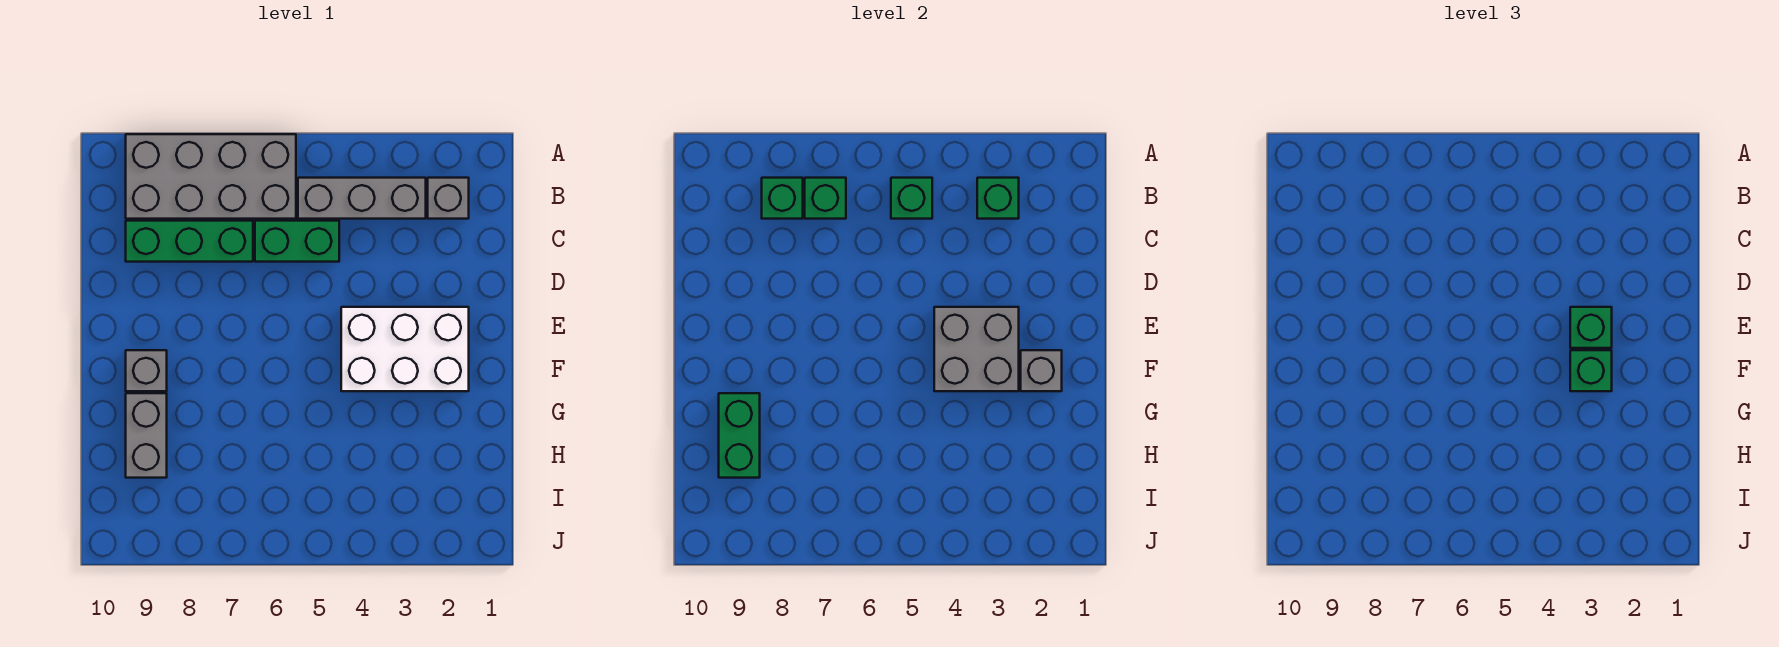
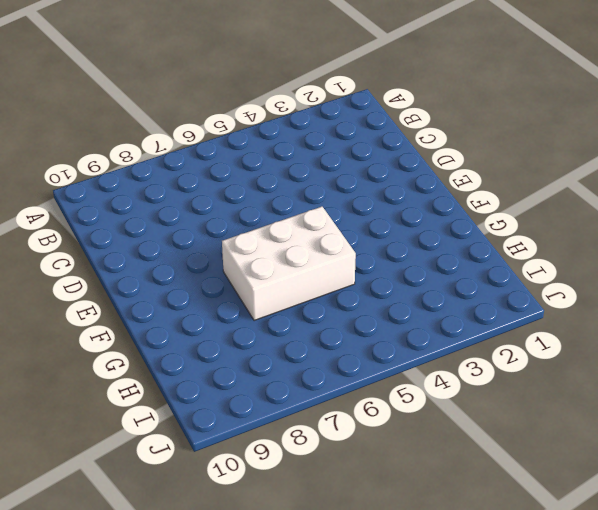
white brick F5:G7 level 1 -> white brick E2:F4 level 1
none -> grey brick A6:B9 level 1
none -> grey brick B2 level 1
none -> grey brick B3:B5 level 1

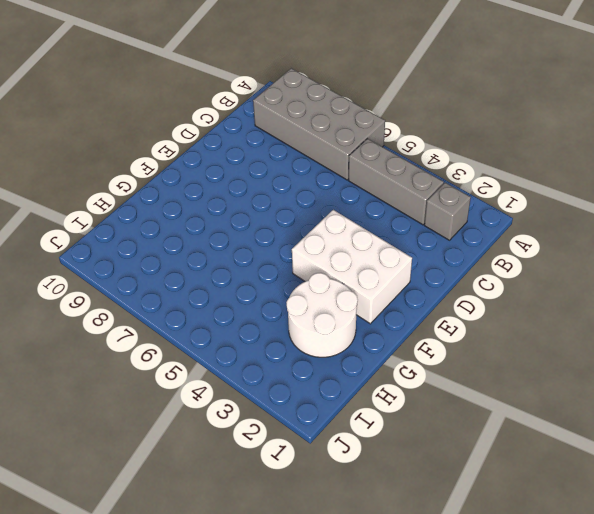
white round brick G2:H3 level 1 -> none
none -> green brick C5:C6 level 1
none -> green brick C7:C9 level 1
none -> grey brick F9 level 1

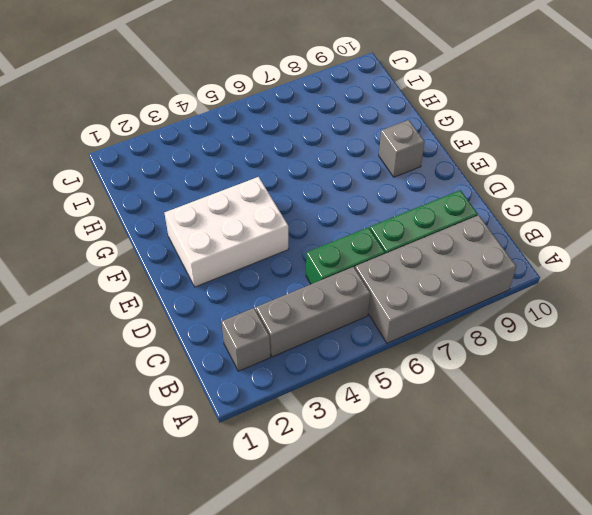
none -> grey brick G9:H9 level 1
none -> green brick B3 level 2
none -> green brick B5 level 2

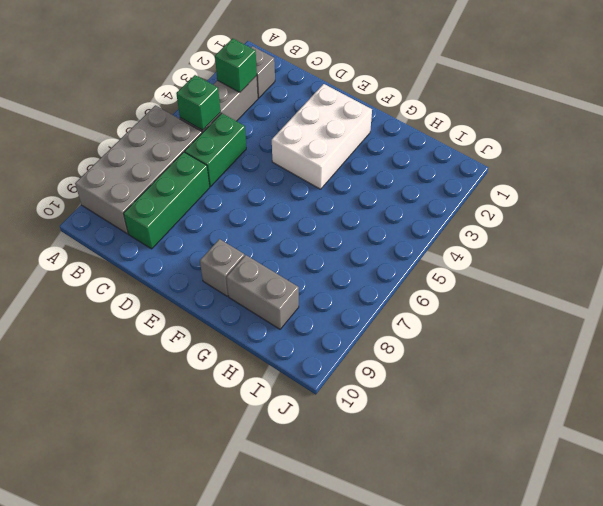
none -> green brick B7 level 2
none -> green brick B8 level 2
none -> grey brick E3:F4 level 2

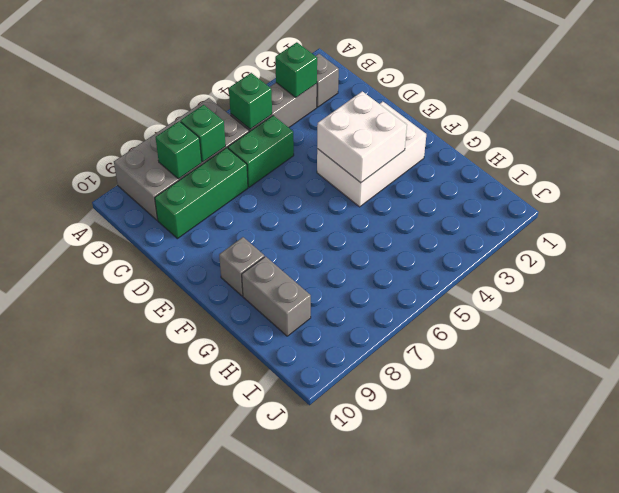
white brick E3:F4 level 2 -> grey brick E3:F4 level 2
none -> grey brick F2 level 2
none -> green brick G9:H9 level 2
none -> green brick E3 level 3

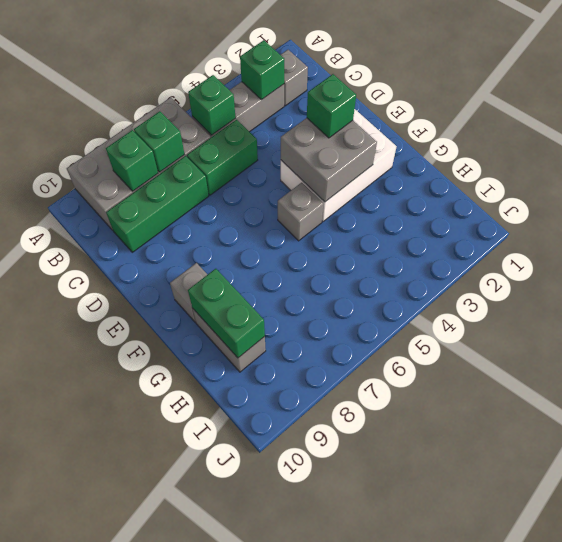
grey brick F5 level 1 -> grey brick F2 level 2
none -> green brick F3 level 3

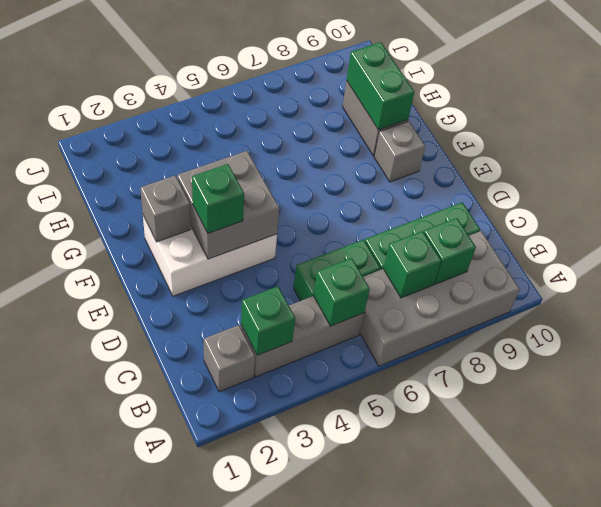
none -> green brick F3 level 3

